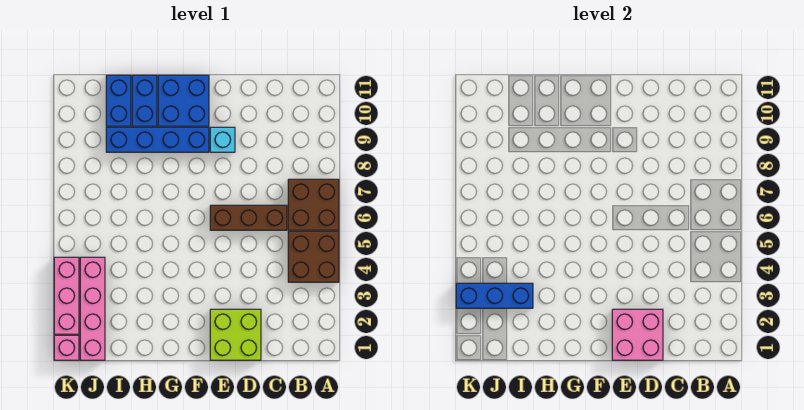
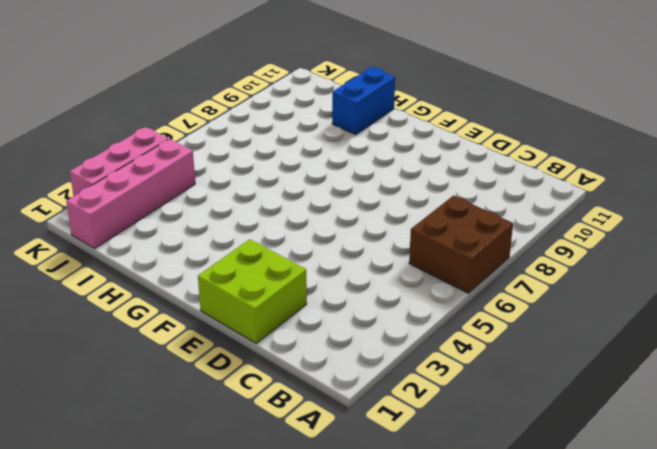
none -> brown brick A4:B5 level 1
none -> brown brick C6:E6 level 1
none -> cyan brick E9 level 1

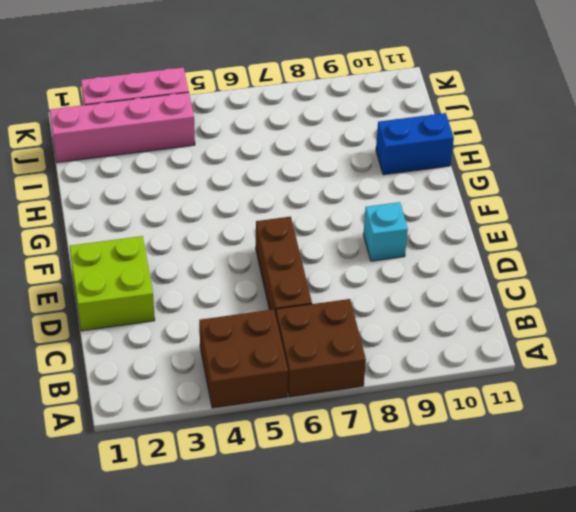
none -> blue brick F9:I9 level 1
none -> blue brick F10:G11 level 1
none -> blue brick I10:I11 level 1

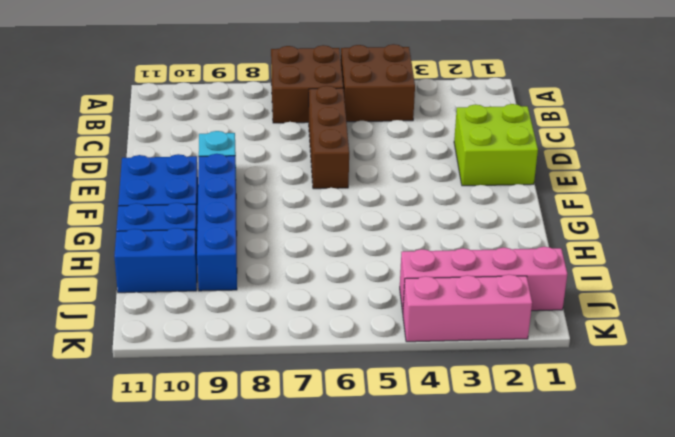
none -> pink brick K1 level 1
none -> pink brick D1:E2 level 2
none -> blue brick I3:K3 level 2

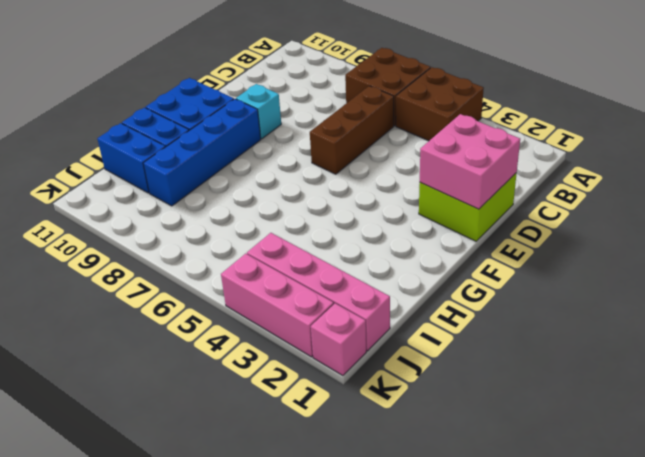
none -> blue brick I3:K3 level 2

